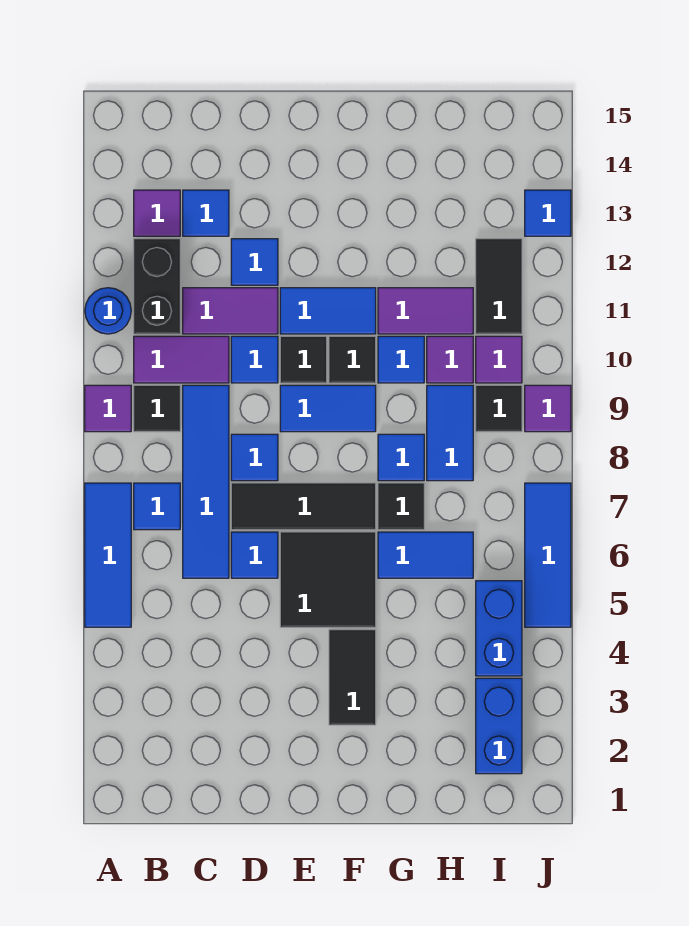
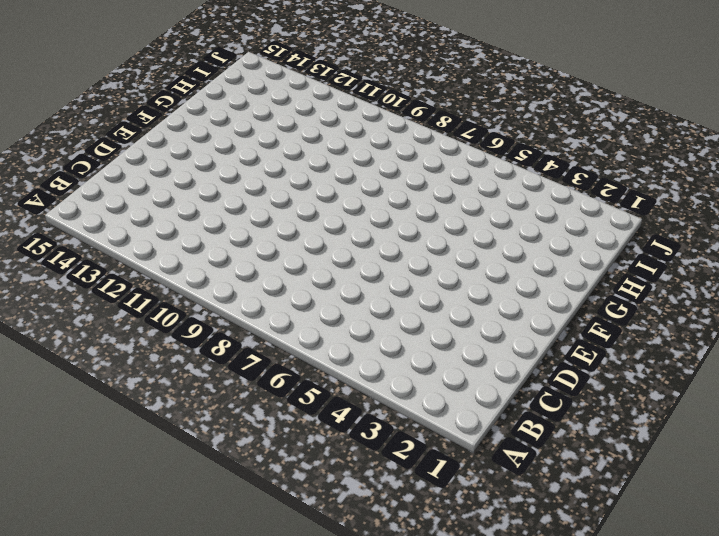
none -> blue tile A5:A7 level 1
none -> purple tile A9 level 1
none -> blue round brick A11 level 1
none -> blue tile B7 level 1

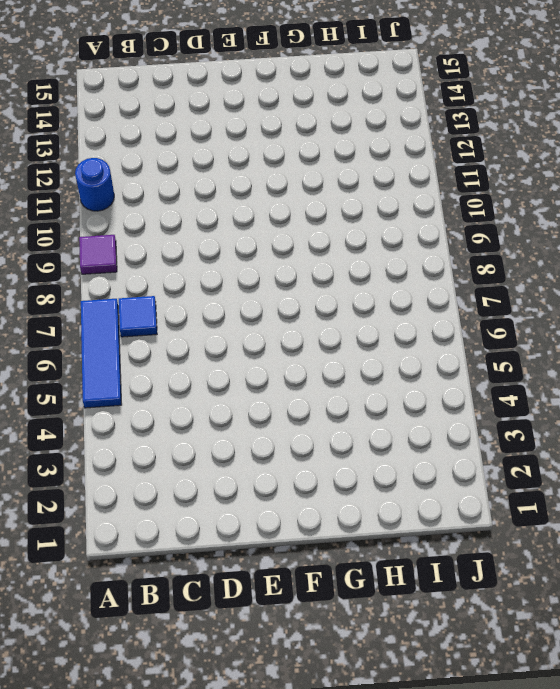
none -> black tile B9 level 1
none -> purple tile B10:C10 level 1
none -> black brick B11:B12 level 1
none -> purple tile B13 level 1

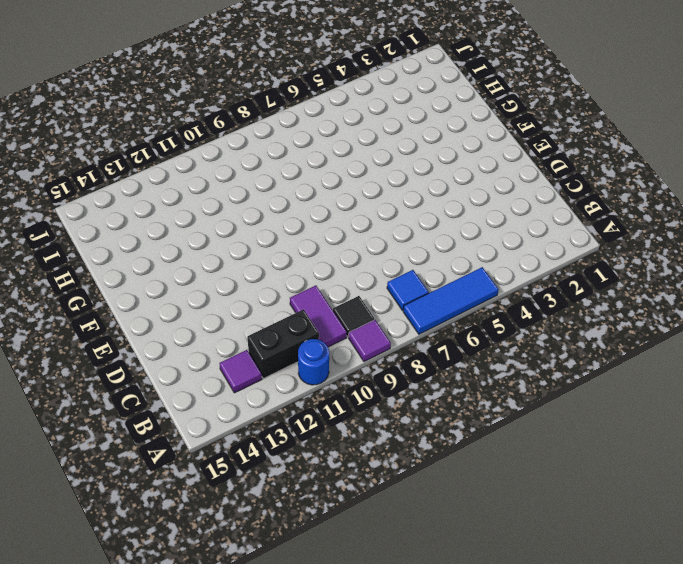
none -> blue tile C6:C9 level 1
none -> purple tile C11:D11 level 1
none -> blue tile C13 level 1
none -> blue tile D6 level 1

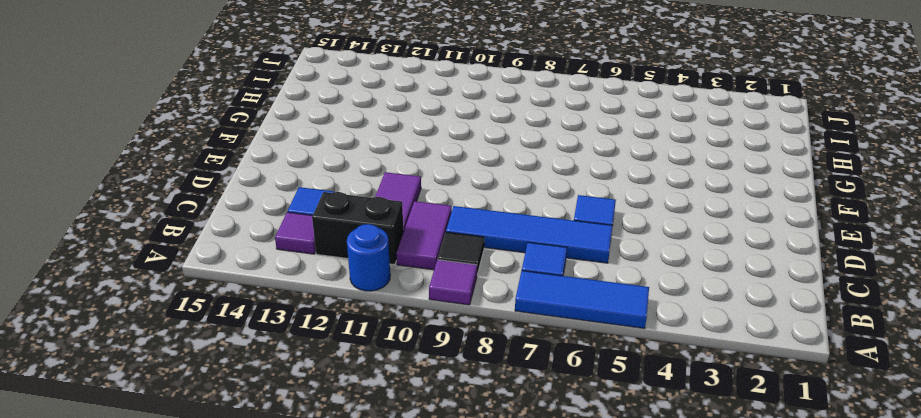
none -> black tile D7:F7 level 1
none -> blue tile D8 level 1
none -> blue tile D10 level 1
none -> blue tile D12 level 1

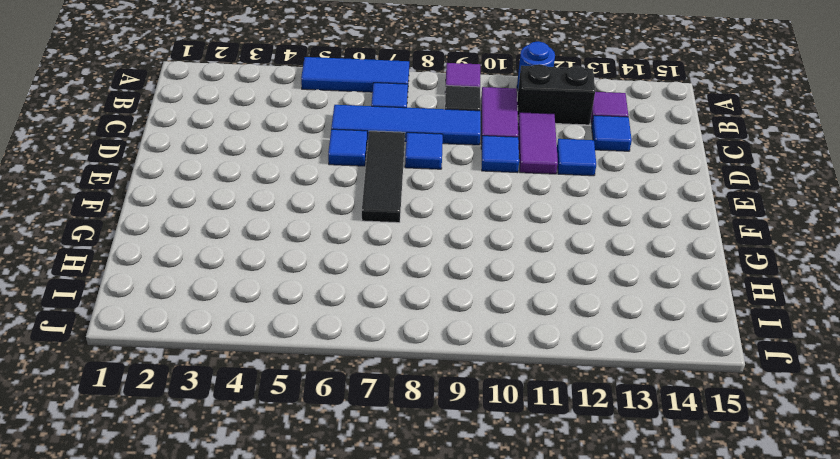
none -> black tile E5:F6 level 1
none -> blue tile E9:F9 level 1
none -> black tile E10 level 1
none -> blue tile E11:F11 level 1

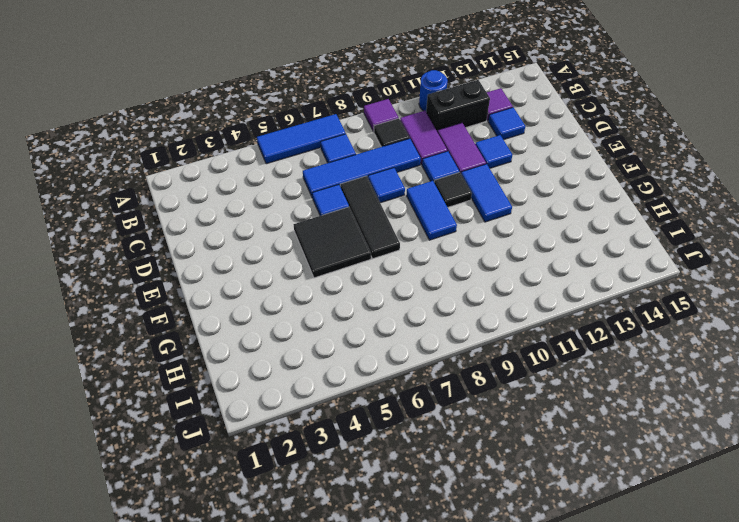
none -> black tile F3:F4 level 1
none -> black tile F10 level 1
none -> blue tile G6:H6 level 1
none -> black tile G7 level 1

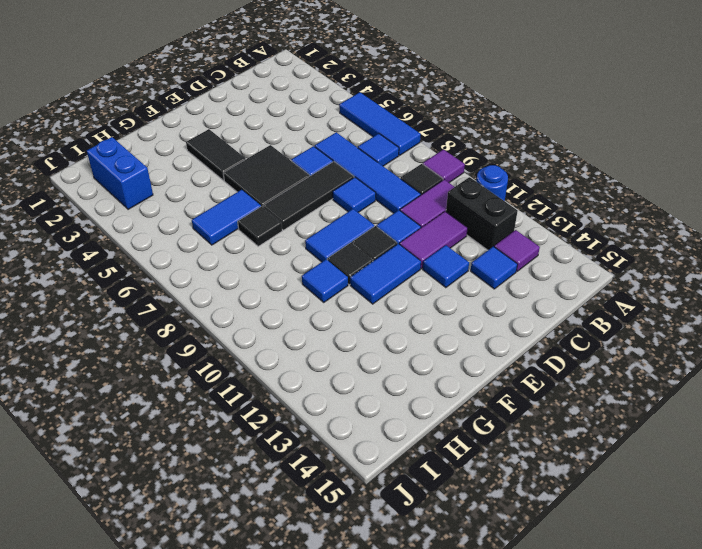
none -> blue tile G8 level 1
none -> purple tile G11:H11 level 1
none -> blue tile H8:H9 level 1
none -> purple tile H10 level 1

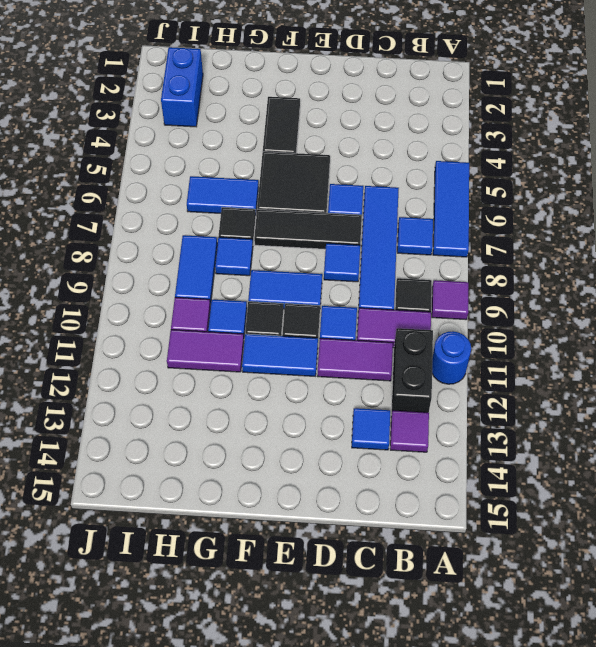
none -> blue tile D12 level 1
none -> blue brick I4:I5 level 1
none -> black tile I9 level 1
none -> purple tile I10 level 1

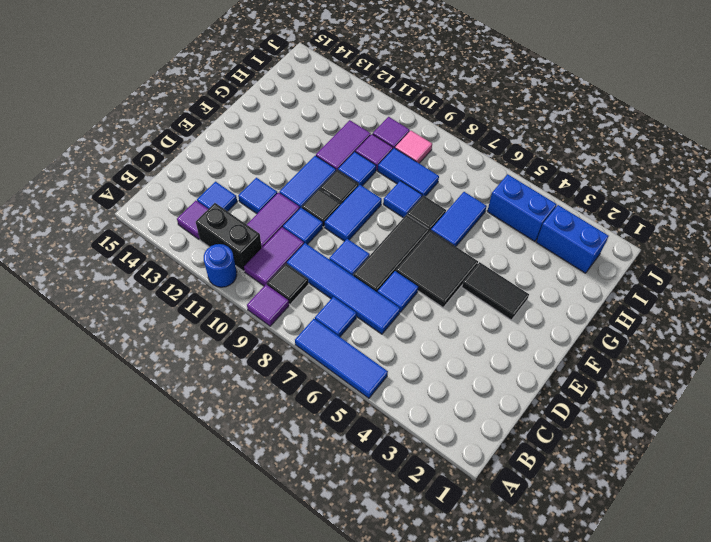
pink tile I9 level 1 -> black tile I9 level 1
none -> black tile I11:I12 level 1
none -> blue tile J5:J7 level 1
none -> purple tile J9 level 1
none -> blue tile J13 level 1

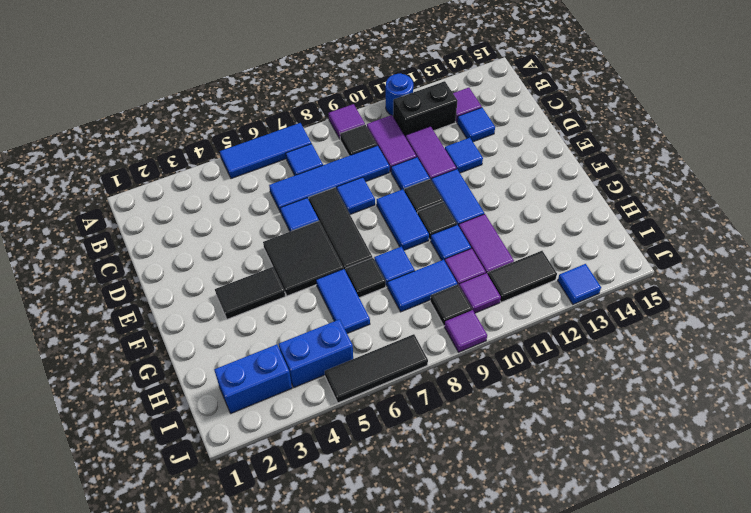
black tile J5:J7 level 1 -> blue tile J5:J7 level 1

